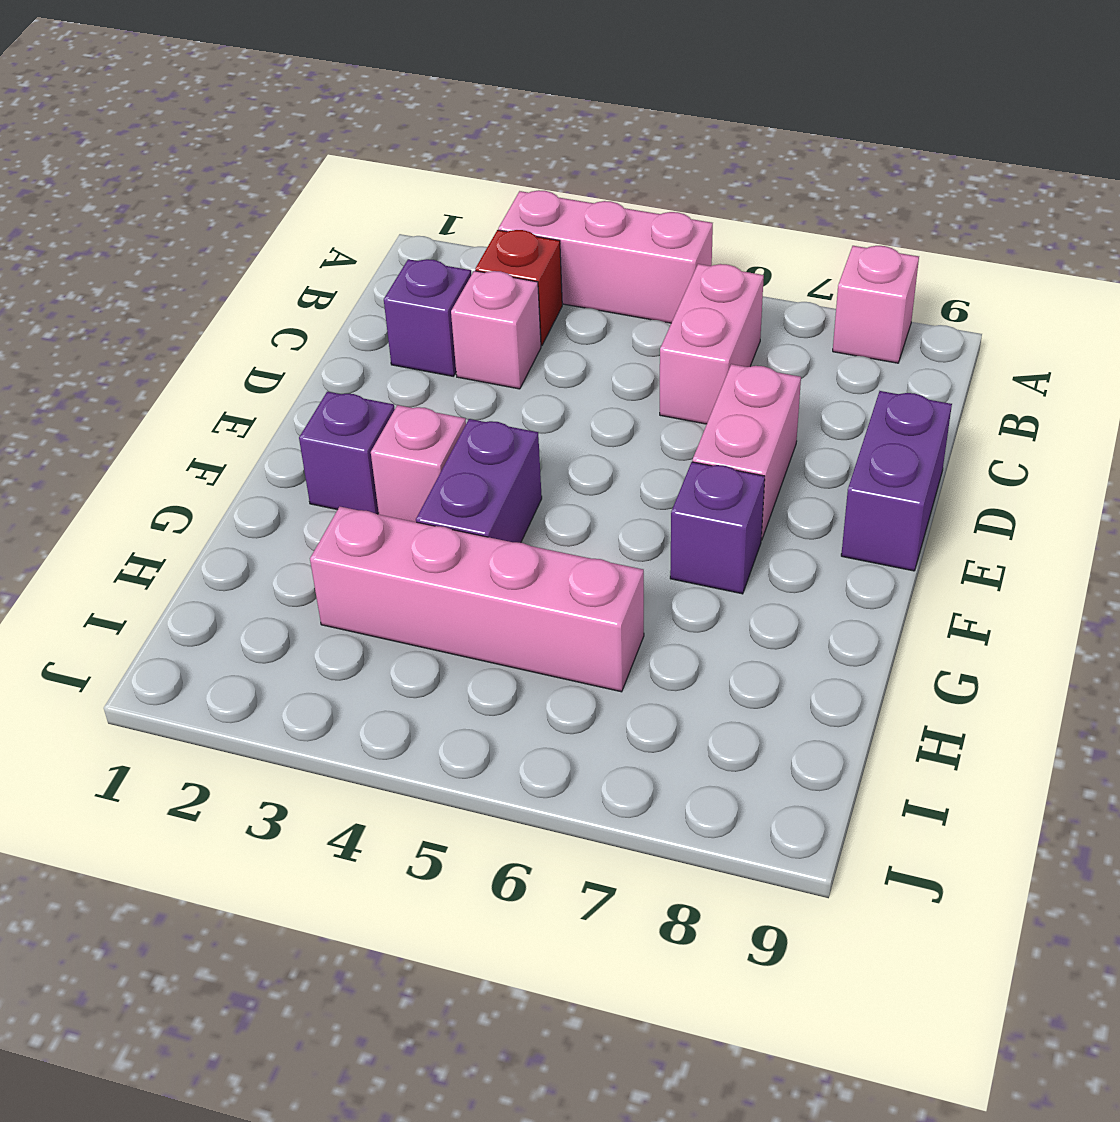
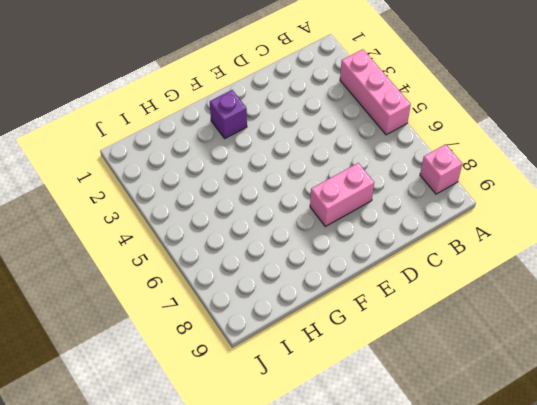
none -> red brick B3 level 1
none -> pink brick B6:C6 level 1
none -> purple brick C2 level 1

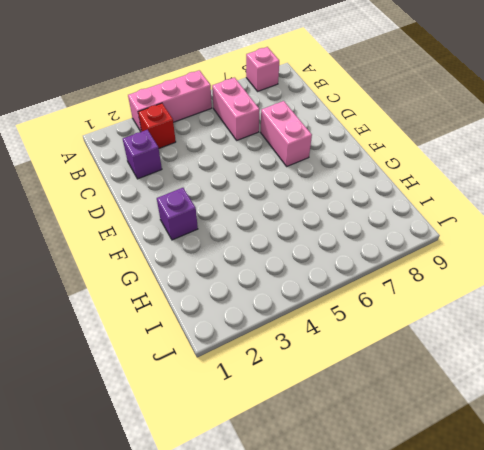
none -> pink brick C3 level 1
none -> purple brick D9:E9 level 1
none -> pink brick F3 level 1

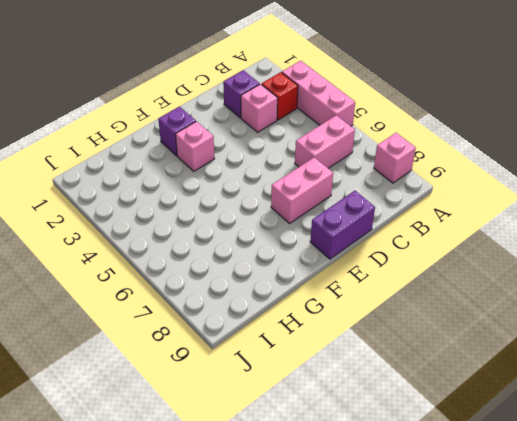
none -> purple brick F4:G4 level 1
none -> purple brick F7 level 1
none -> pink brick H3:H6 level 1

